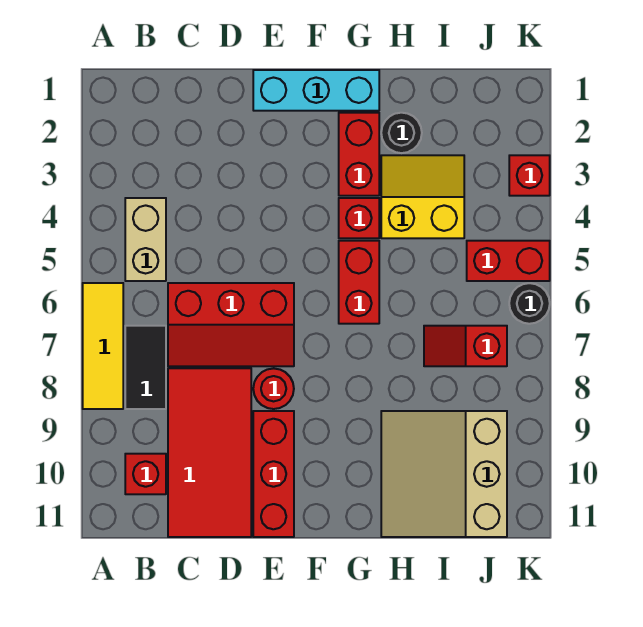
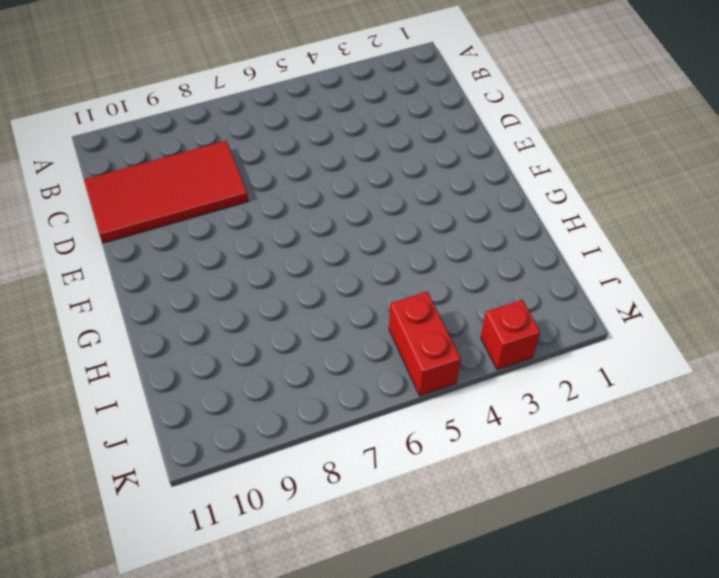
none -> yellow tile A6:A8 level 1
none -> tan brick B4:B5 level 1
none -> black tile B7:B8 level 1

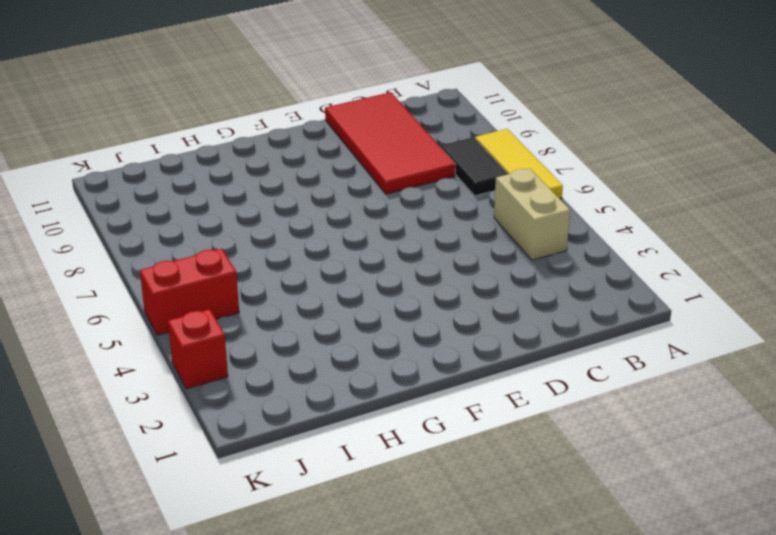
none -> red brick B10 level 1
none -> red slope C6:E7 level 1 top 6
none -> cyan brick E1:G1 level 1

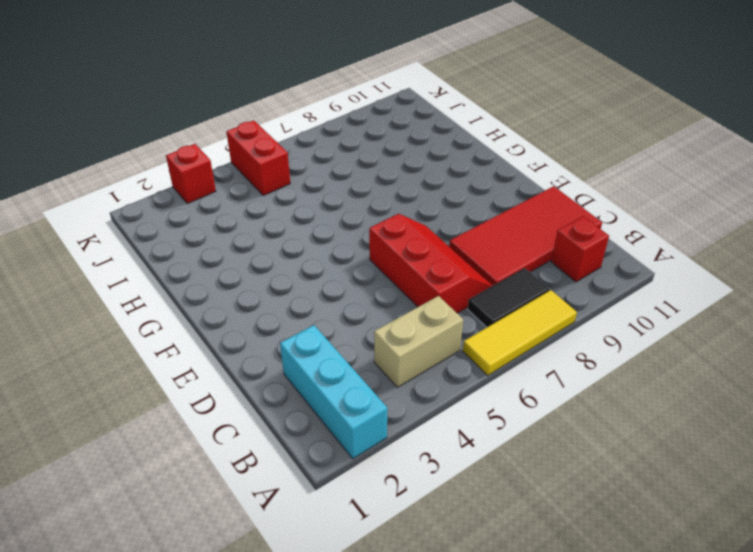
cyan brick A2:C2 level 1 -> cyan brick E1:G1 level 1
none -> red round brick E8 level 1
none -> red brick E9:E11 level 1
none -> red brick G2:G3 level 1

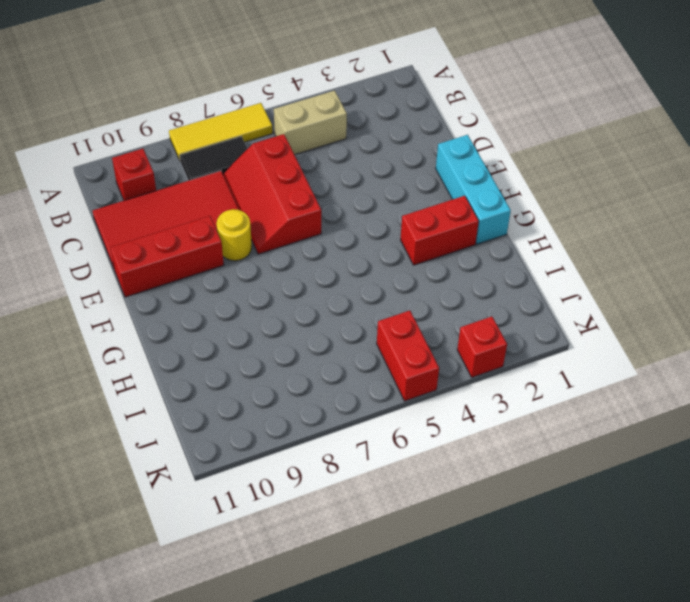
yellow round brick E8 level 1 -> red round brick E8 level 1
none -> red brick G4 level 1
none -> red brick G5:G6 level 1
none -> black round brick H2 level 1

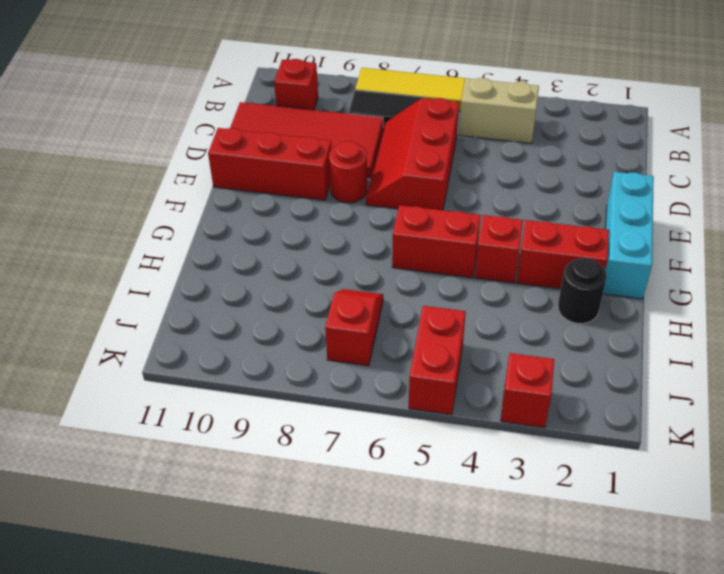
none -> yellow slope H3:I4 level 1 top 4
none -> tan slope H9:J11 level 1 top J
none -> black round brick K6 level 1

